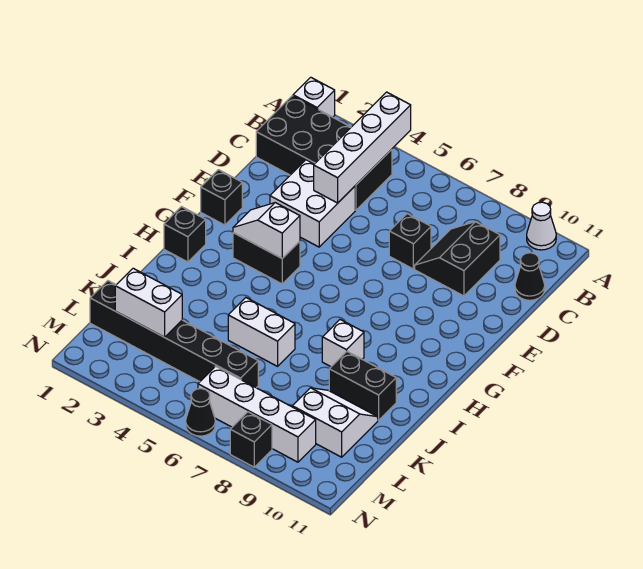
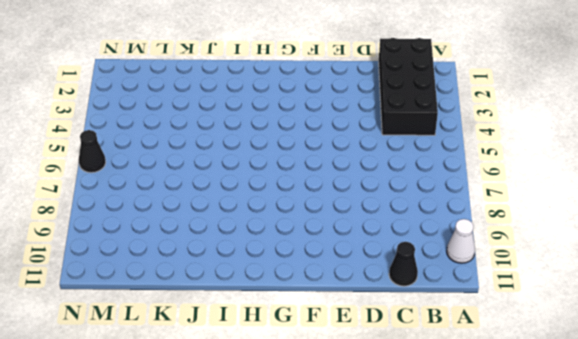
none -> white brick A1 level 1
none -> black slope C8:D9 level 1 top 9
none -> white brick D3:E4 level 1

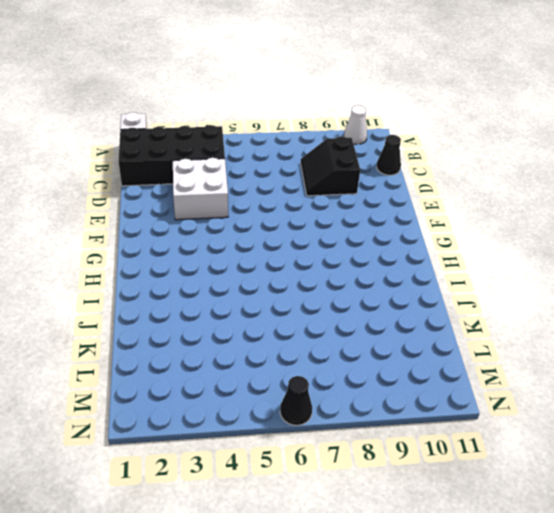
none -> black brick D7 level 1
none -> black brick F1 level 1
none -> black brick G3:G4 level 1

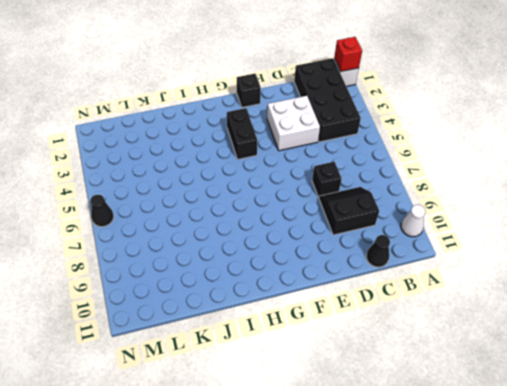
red brick A1 level 2 -> none
none -> black brick H1 level 1
none -> white brick I8 level 1
none -> white brick J5:J6 level 1

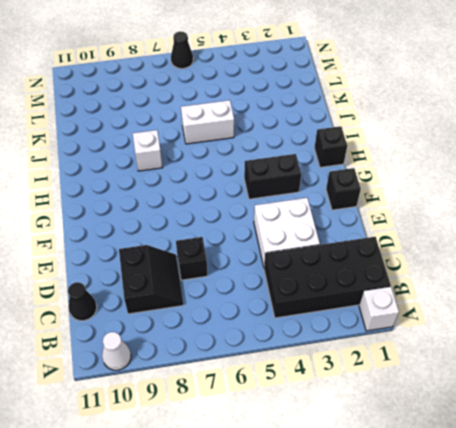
none -> black brick J9:J10 level 1
none -> white slope K9:L10 level 1 top L
none -> black brick L1:L6 level 1

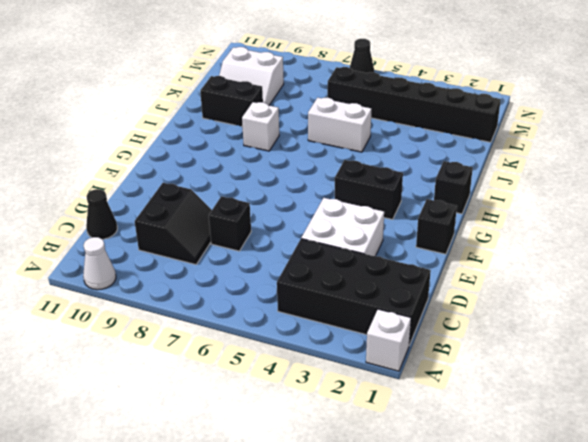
none -> white brick M6:M9 level 1
none -> black brick N8 level 1
none -> white brick A4:D4 level 2

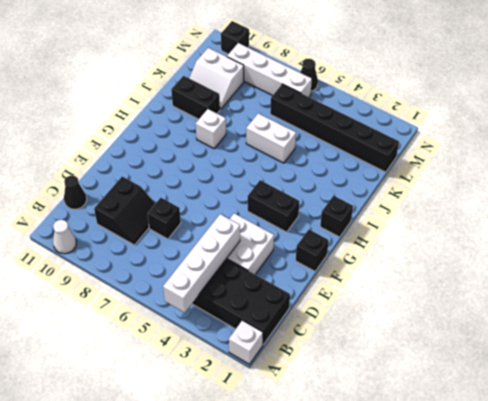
black brick N10 level 1 -> black brick N8 level 1
none -> white slope G3:G4 level 2 top 4
none -> white brick L2:L3 level 2

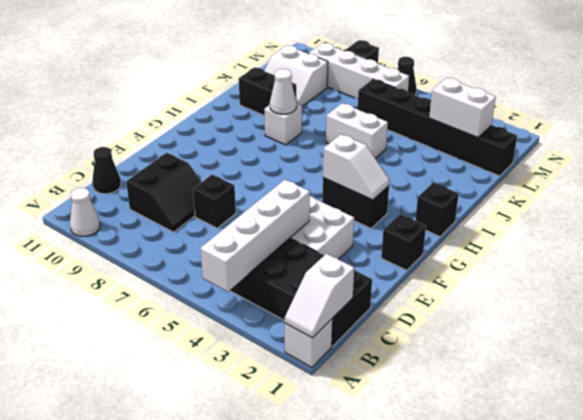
white slope A1:B1 level 2 top B -> none
white cone I8 level 2 -> none

